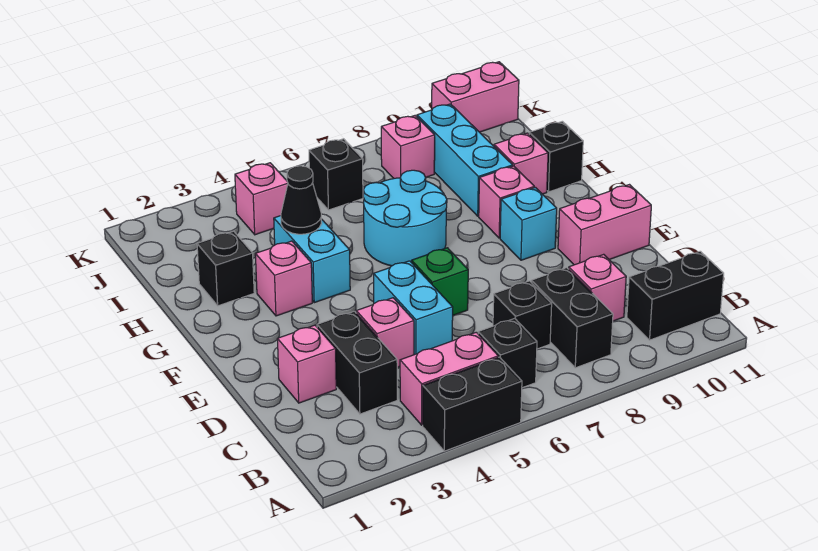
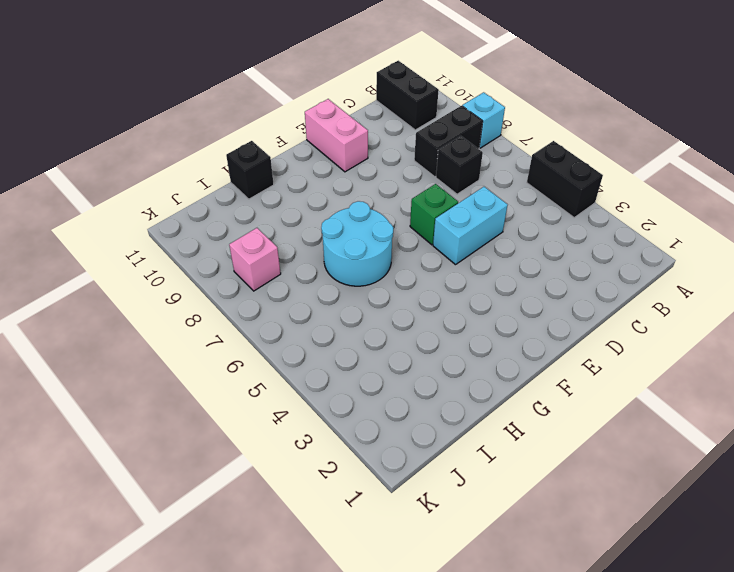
cyan brick A8 level 1 -> cyan brick F9 level 1
none -> pink brick B4:B5 level 1
none -> black brick B6 level 1
none -> black brick C3:D3 level 1

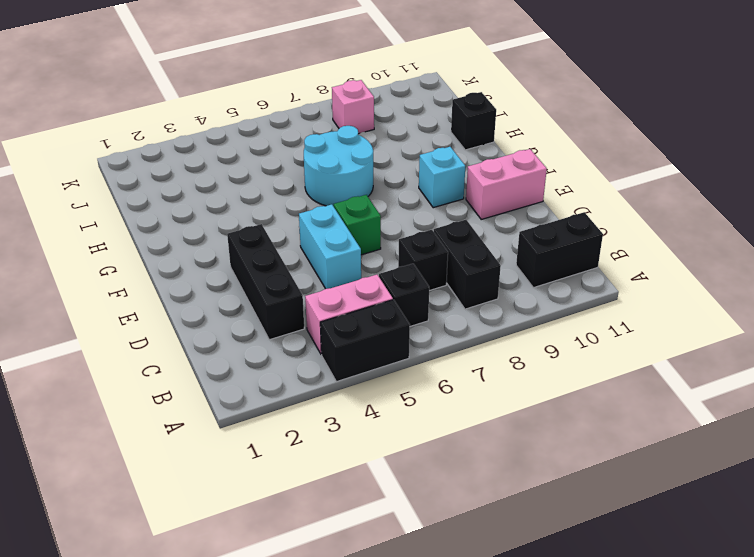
black brick C3:E3 level 1 -> black brick C3:D3 level 1
none -> pink brick C9 level 1
none -> pink brick D2 level 1
none -> pink brick D4 level 1

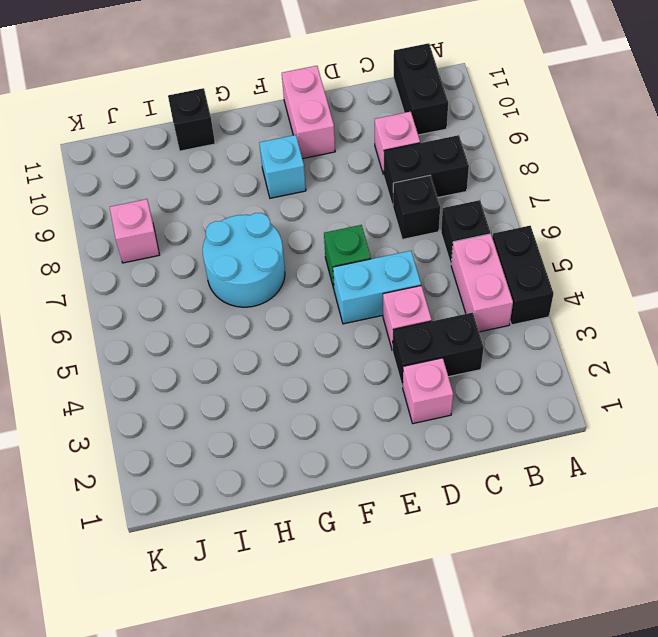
none -> pink brick G3 level 1
none -> cyan brick G4:H4 level 1
none -> pink brick G9 level 1

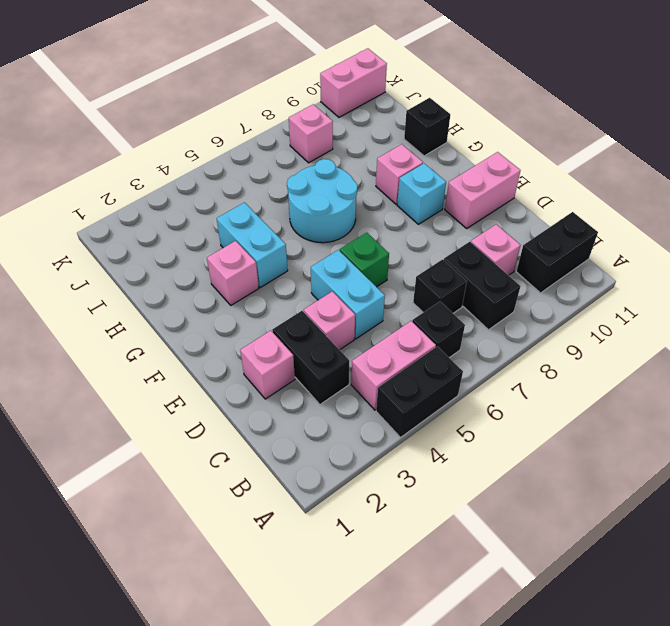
none -> black brick H2 level 1
none -> cyan brick H9:J9 level 1
none -> pink brick H10 level 1

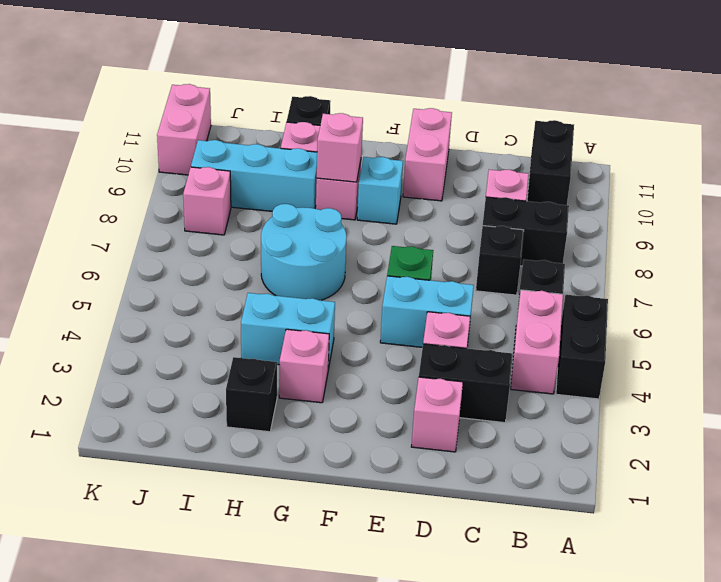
pink brick G9 level 2 -> pink brick J4 level 1
none -> black brick J6 level 1
none -> black cone H4 level 2

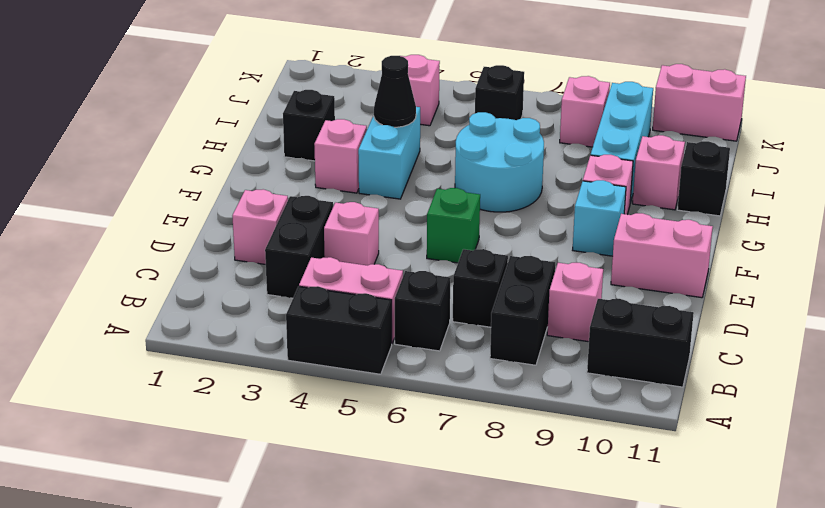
none -> cyan brick D5:E5 level 1

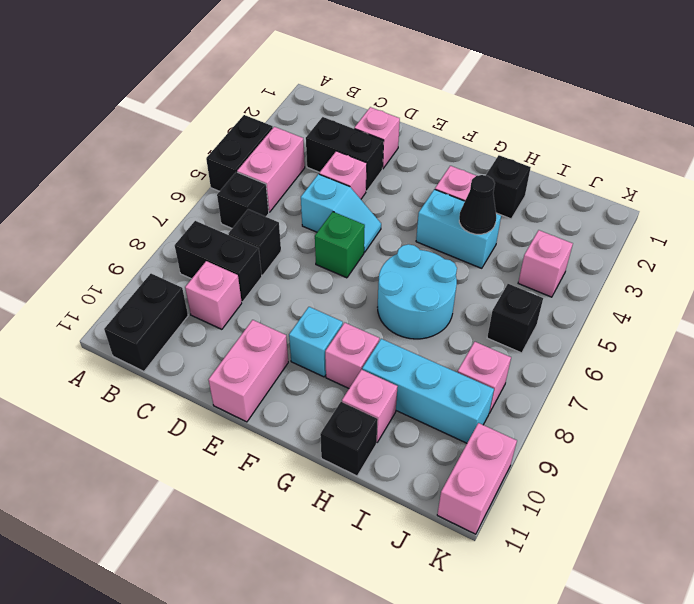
cyan slope D5:E5 level 1 top D -> cyan brick D5:E5 level 1

